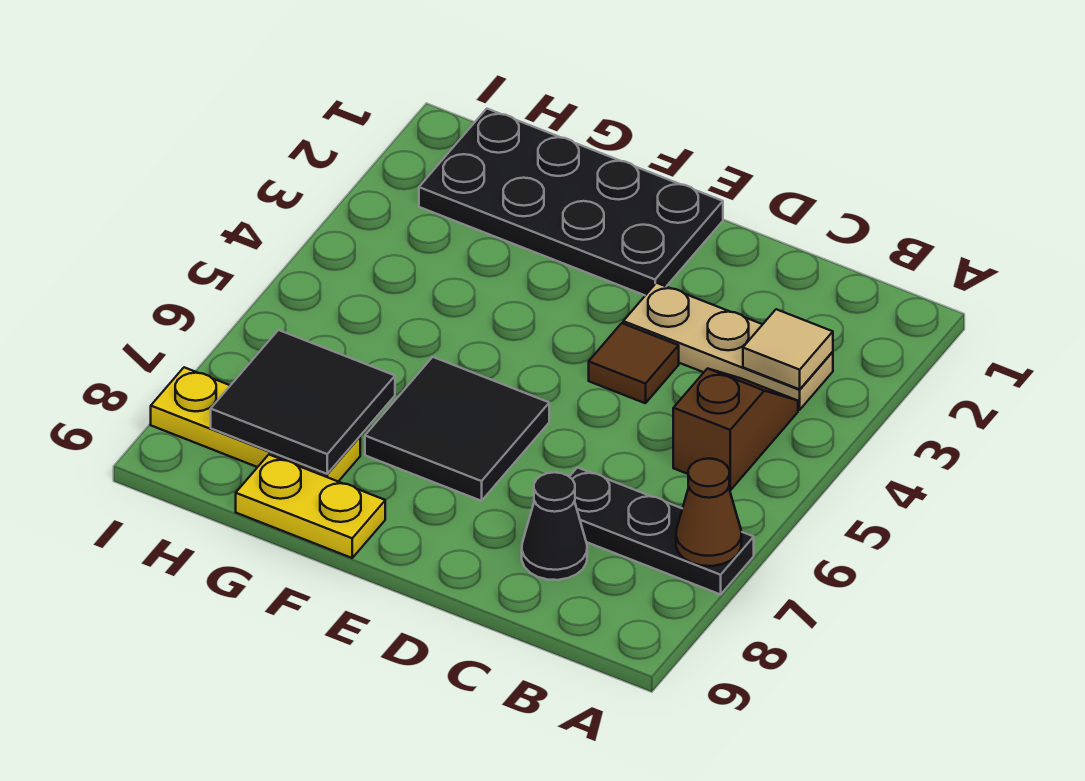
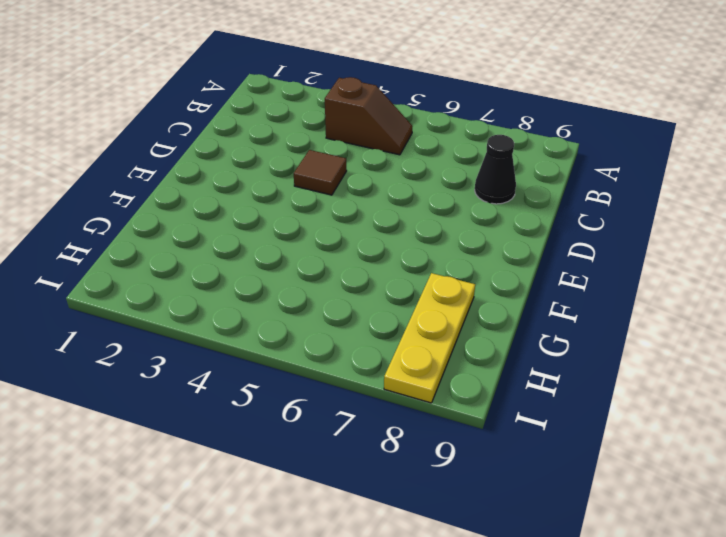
brown slope B4:B5 level 1 top 4 -> brown slope B4:B5 level 1 top 5
none -> black plate A7:C7 level 1
none -> tan plate B3:D3 level 1
none -> black plate E1:H2 level 1

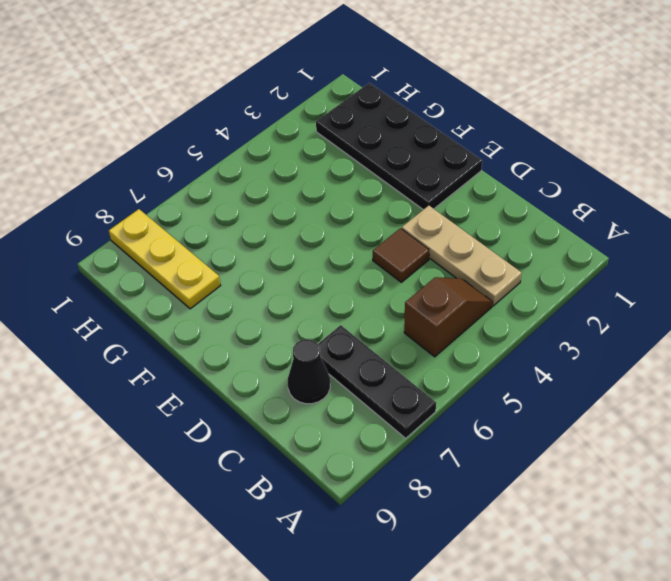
none -> black tile E6:F7 level 1
none -> yellow plate F9:G9 level 1
none -> brown cone A7 level 2

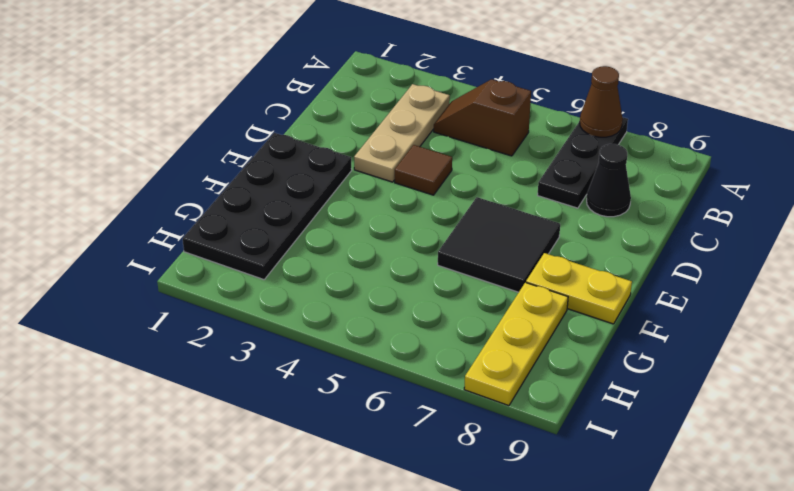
yellow plate F8:F9 level 1 -> yellow plate F9:G9 level 1
none -> tan tile B3 level 2
none -> black tile G7:H8 level 2

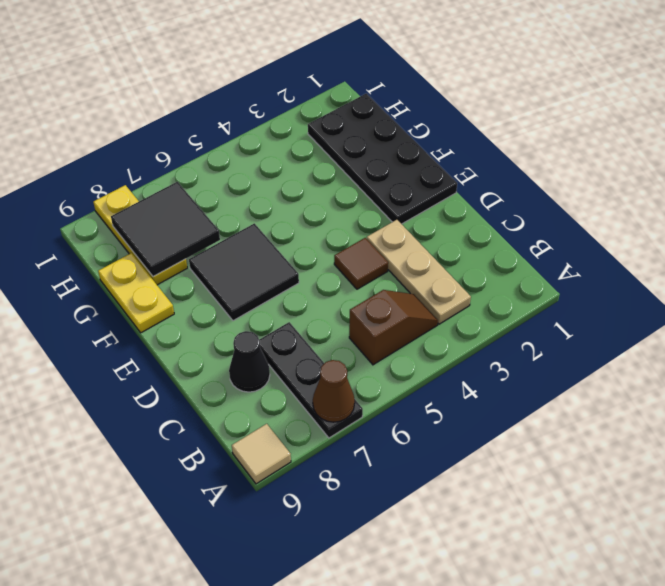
tan tile A9 level 1 -> tan tile B3 level 2

